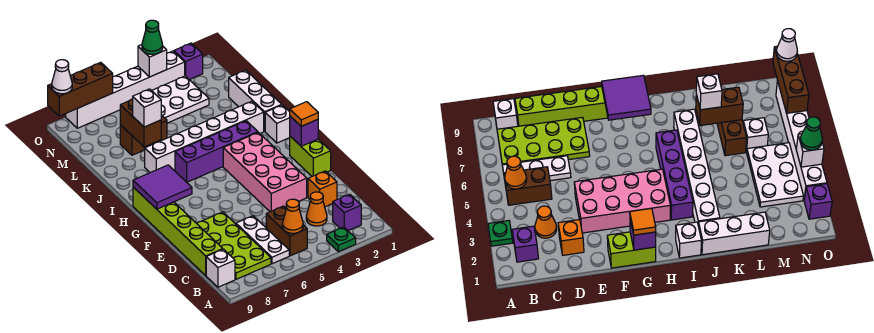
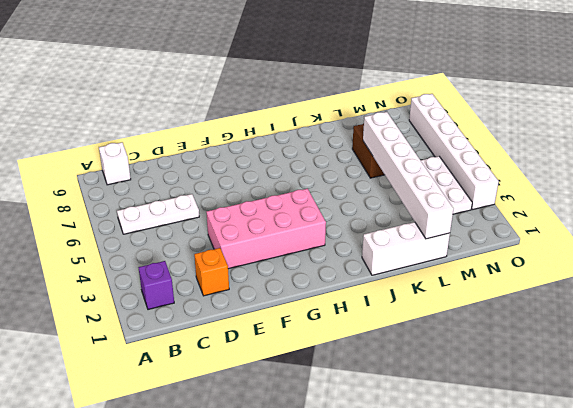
white brick L1:L6 level 2 -> white brick J2:J7 level 1
none -> green plate A3 level 1
none -> brown brick B5:C5 level 1
none -> lime plate B7:E8 level 1
none -> orange cone C3 level 1

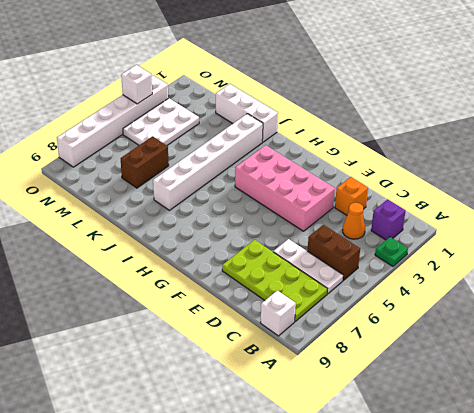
none -> lime brick C9:H9 level 1
none -> lime brick F1:G1 level 1
none -> white brick I1 level 1
none -> purple brick I3:I6 level 1

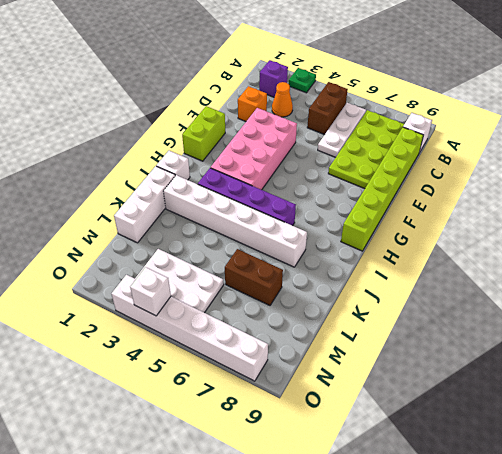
none -> white brick M6 level 1
none -> purple brick O2 level 1
none -> orange cone B5 level 2
none -> purple brick G1 level 2

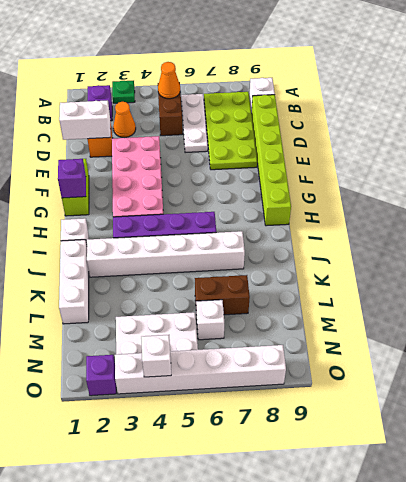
white brick D1:D2 level 2 -> none
none -> purple tile G8:H9 level 2
none -> brown brick K7:L7 level 2
none -> brown brick O7:O9 level 2
none -> orange tile G1 level 3

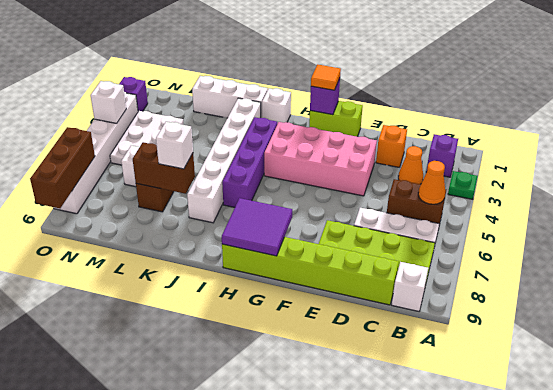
none -> green cone O4 level 3
none -> white cone O9 level 3

